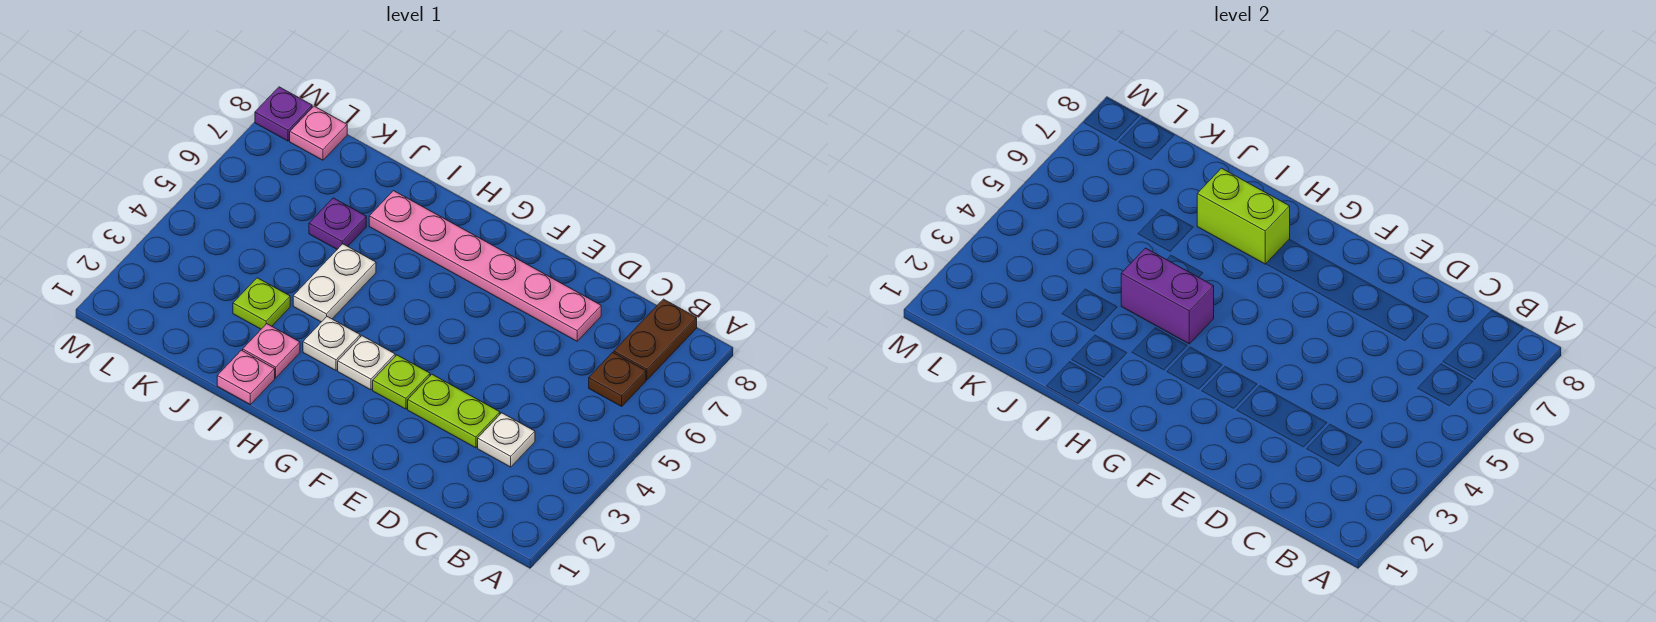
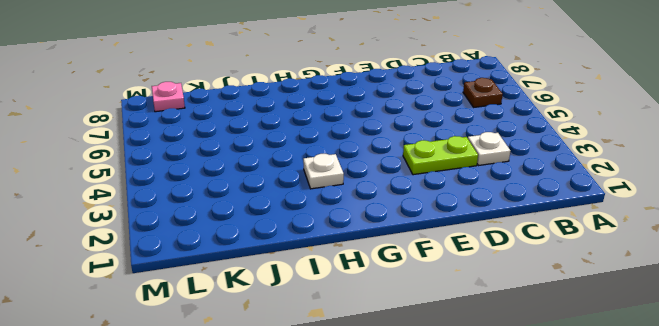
none -> brown plate B7:B8 level 1
none -> pink plate D7:I7 level 1
none -> lime plate F3 level 1

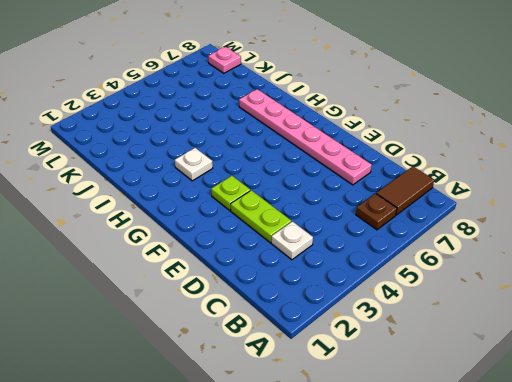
brown tile B7:B8 level 1 -> brown plate B7:B8 level 1
none -> white plate G3 level 1
none -> pink plate I1 level 1
none -> pink plate I2 level 1

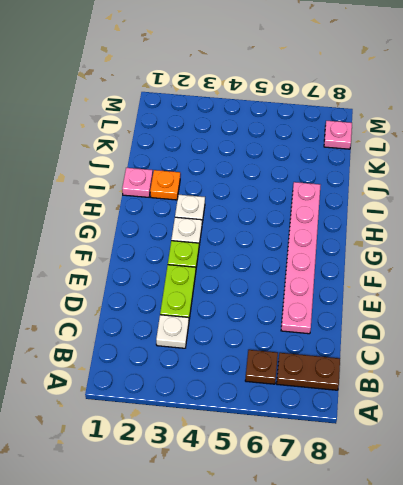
orange plate I2 level 1 -> pink plate I2 level 1
none -> white plate I4:I5 level 1
none -> lime plate J3 level 1
none -> purple plate J6 level 1

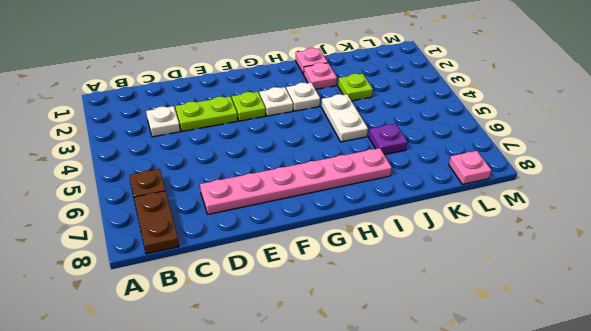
none -> purple plate M8 level 1
none -> purple brick H4:I4 level 2
none -> lime brick H7:I7 level 2

